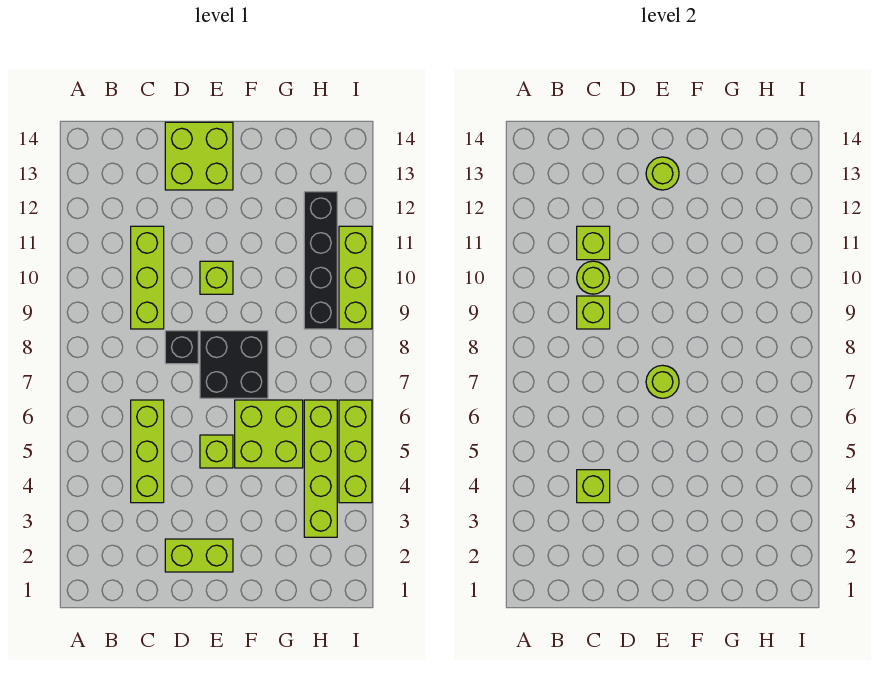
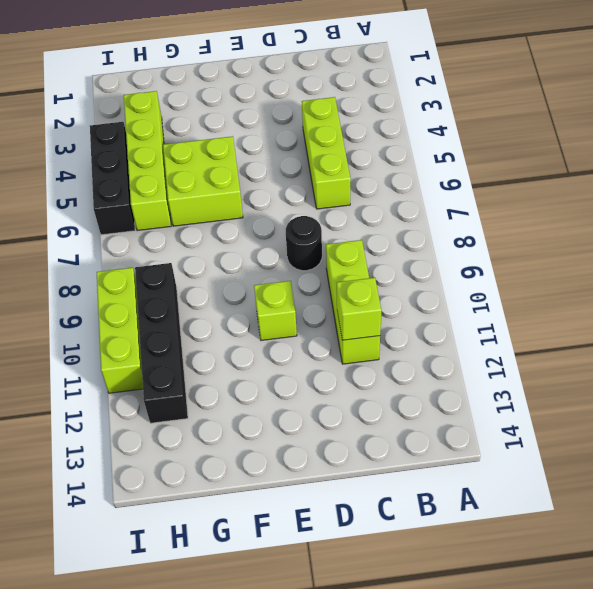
black round brick D8 level 1 -> black brick D8 level 1
black brick I4:I6 level 1 -> lime brick I4:I6 level 1
none -> lime brick D2:E2 level 1
none -> lime brick D13:E14 level 1
none -> lime brick E5 level 1

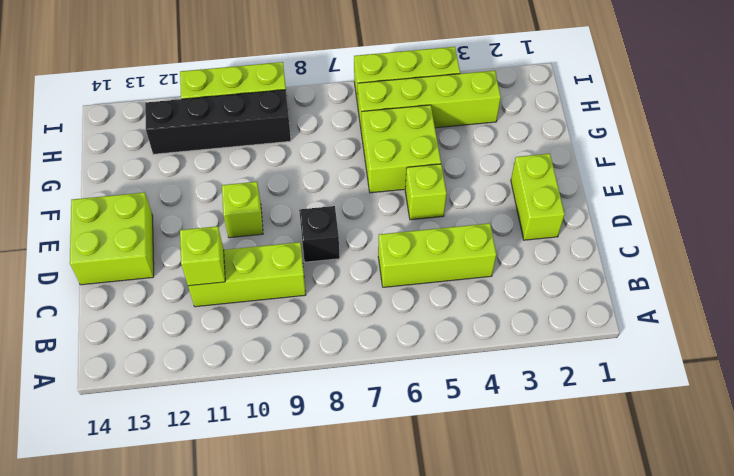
none -> black brick E7:F8 level 1
none -> lime brick C4 level 2
none -> lime brick C9 level 2

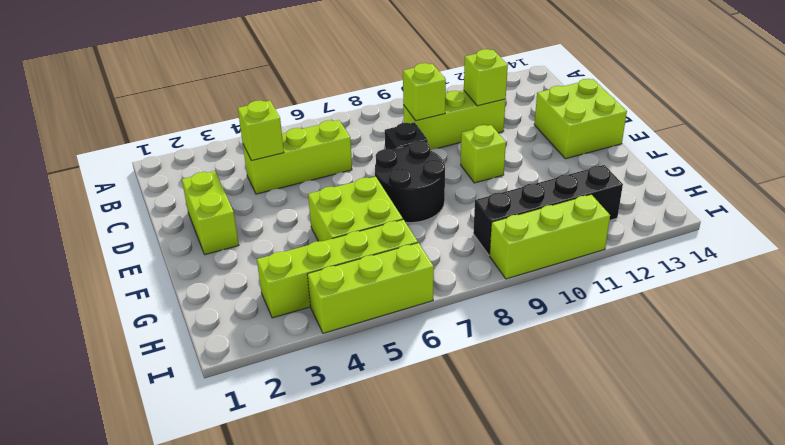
black round brick E7:F8 level 1 -> black brick E7:F8 level 1
none -> lime brick E5 level 1
none -> lime round brick C10 level 2
none -> lime round brick E7 level 2

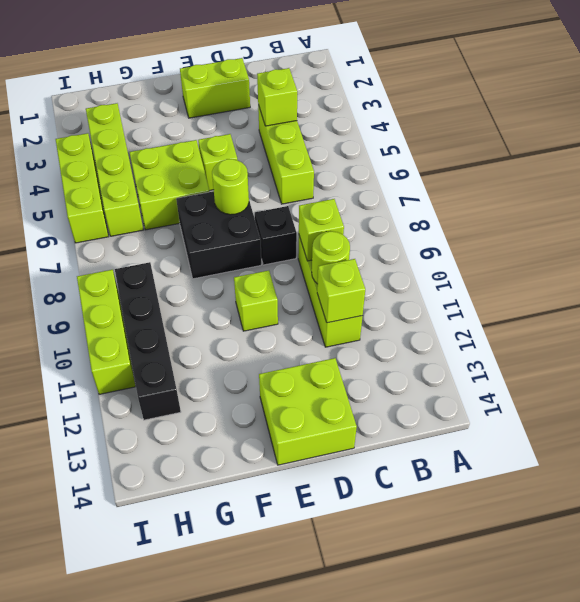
none -> lime round brick E13 level 2

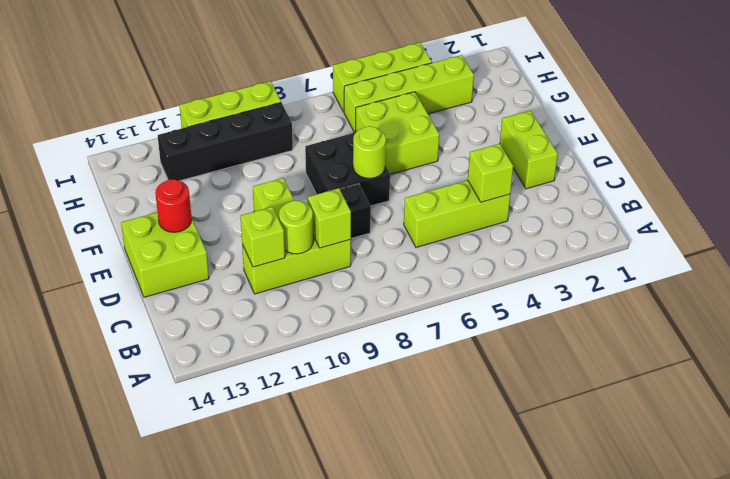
red round brick E13 level 2 -> lime round brick E13 level 2
none -> lime brick E5 level 1

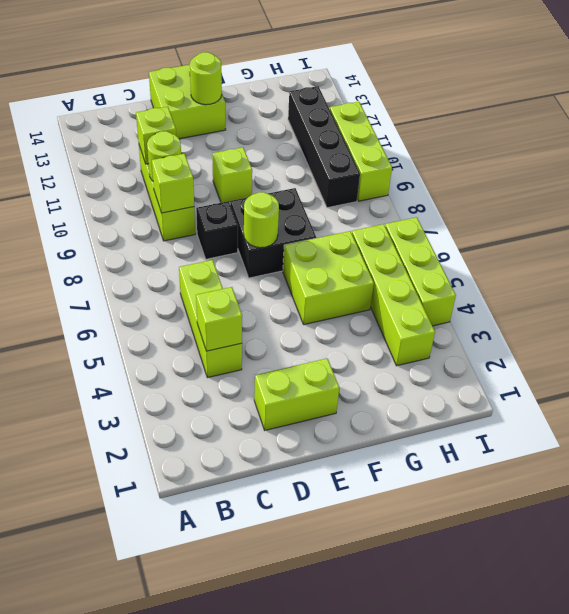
none -> lime brick E5 level 1

